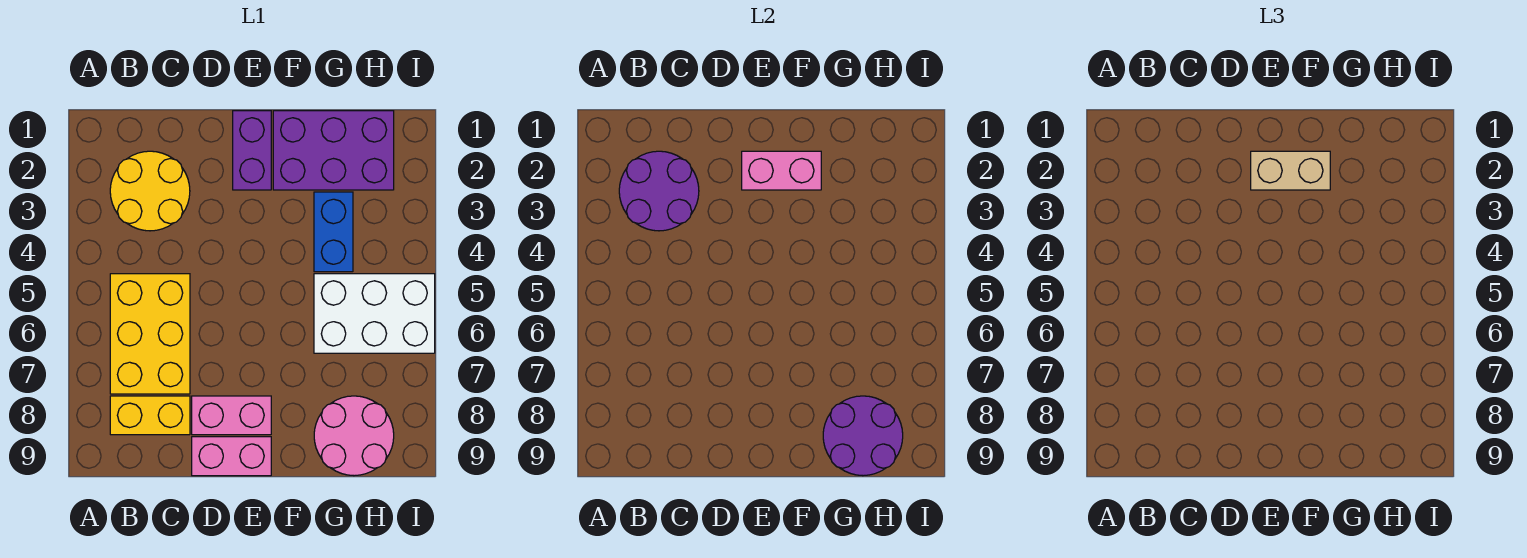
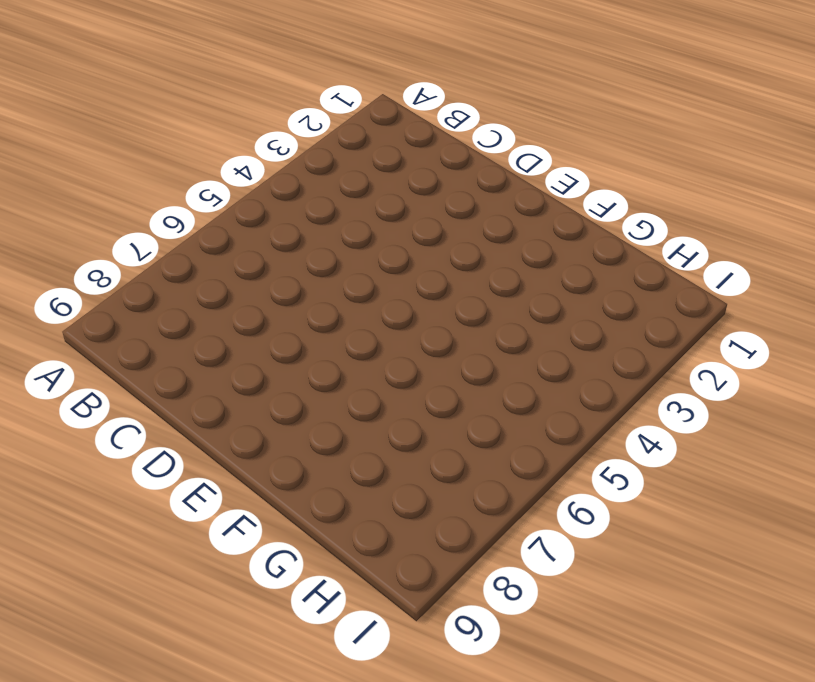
none -> yellow round brick B2:C3 level 1
none -> yellow brick B5:C7 level 1
none -> yellow brick B8:C8 level 1

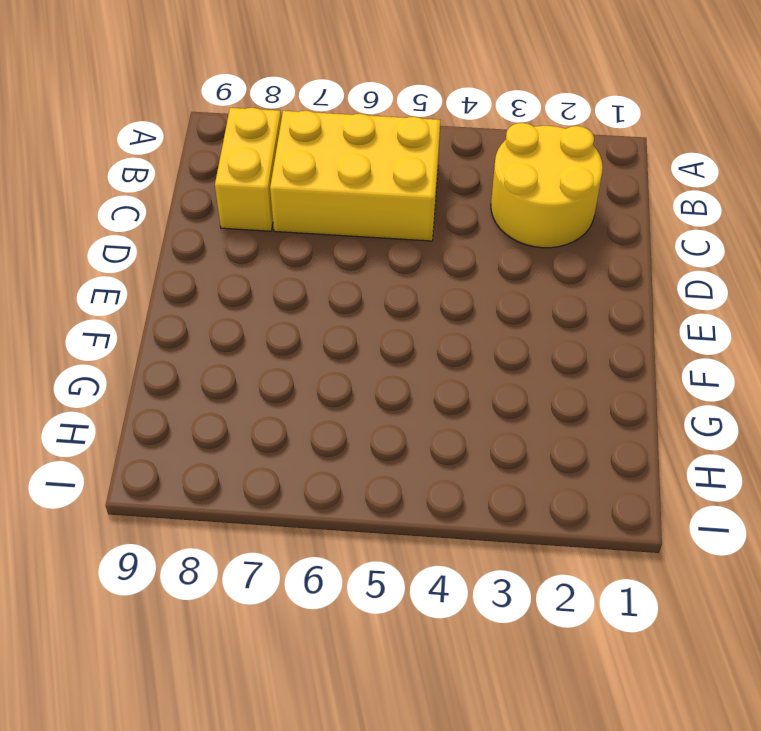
none -> pink brick D8:E8 level 1
none -> pink brick D9:E9 level 1
none -> purple brick E1:E2 level 1

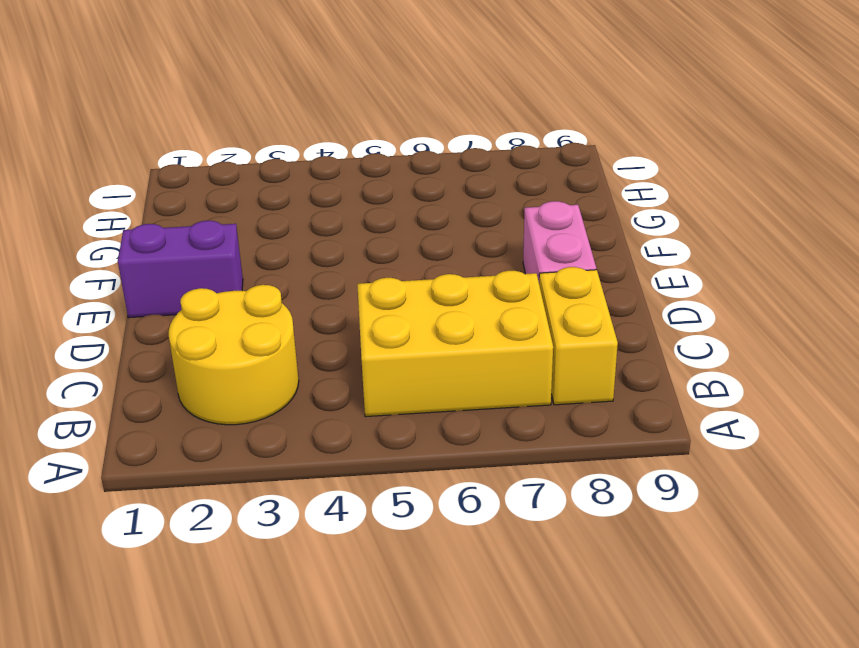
none -> pink brick D9:E9 level 1
none -> purple brick F1:H2 level 1
none -> blue brick G3:G4 level 1

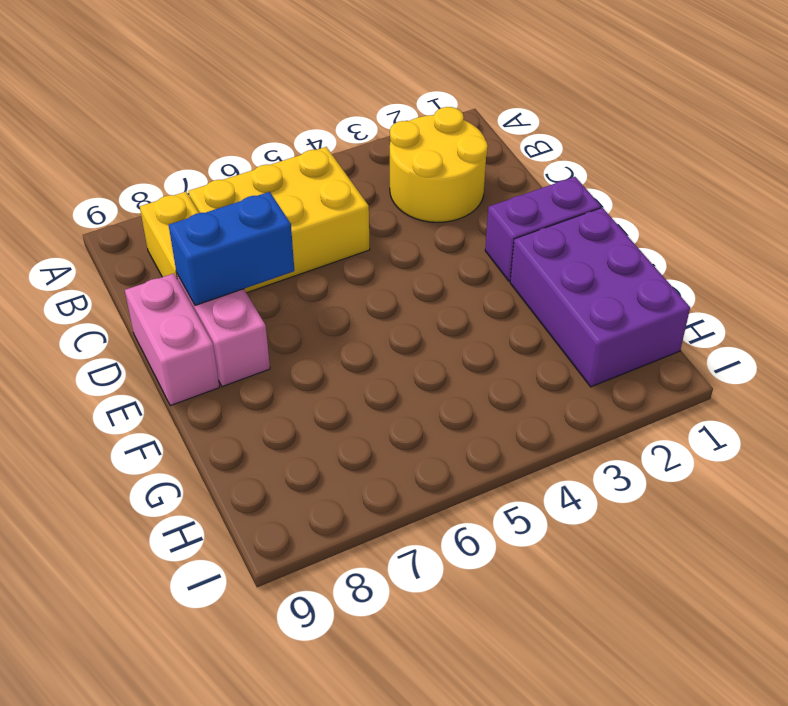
blue brick D7:D8 level 2 -> blue brick G3:G4 level 1
none -> white brick G5:I6 level 1
none -> pink round brick G8:H9 level 1
none -> purple round brick B2:C3 level 2

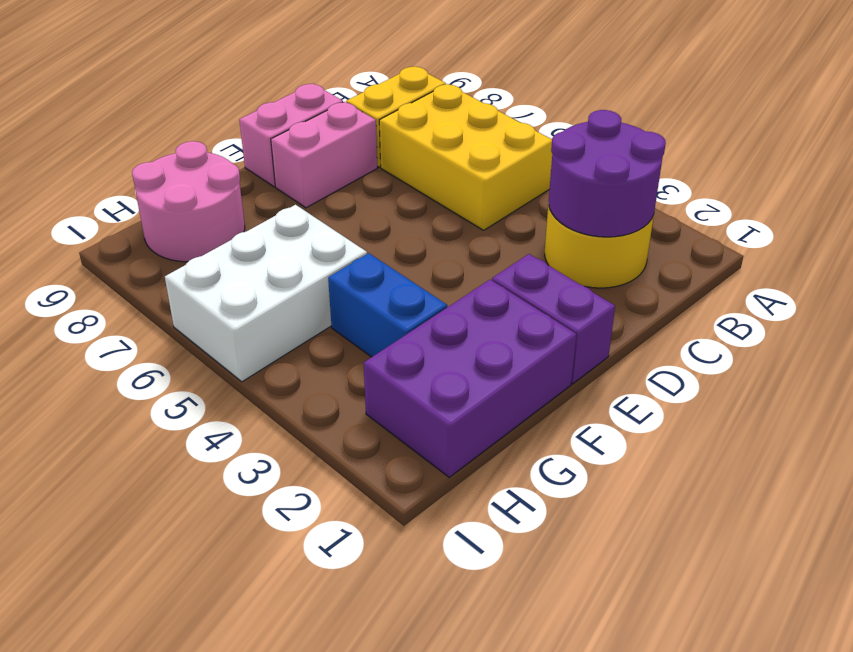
none -> pink brick E2:F2 level 2
none -> purple round brick G8:H9 level 2
none -> tan brick E2:F2 level 3

